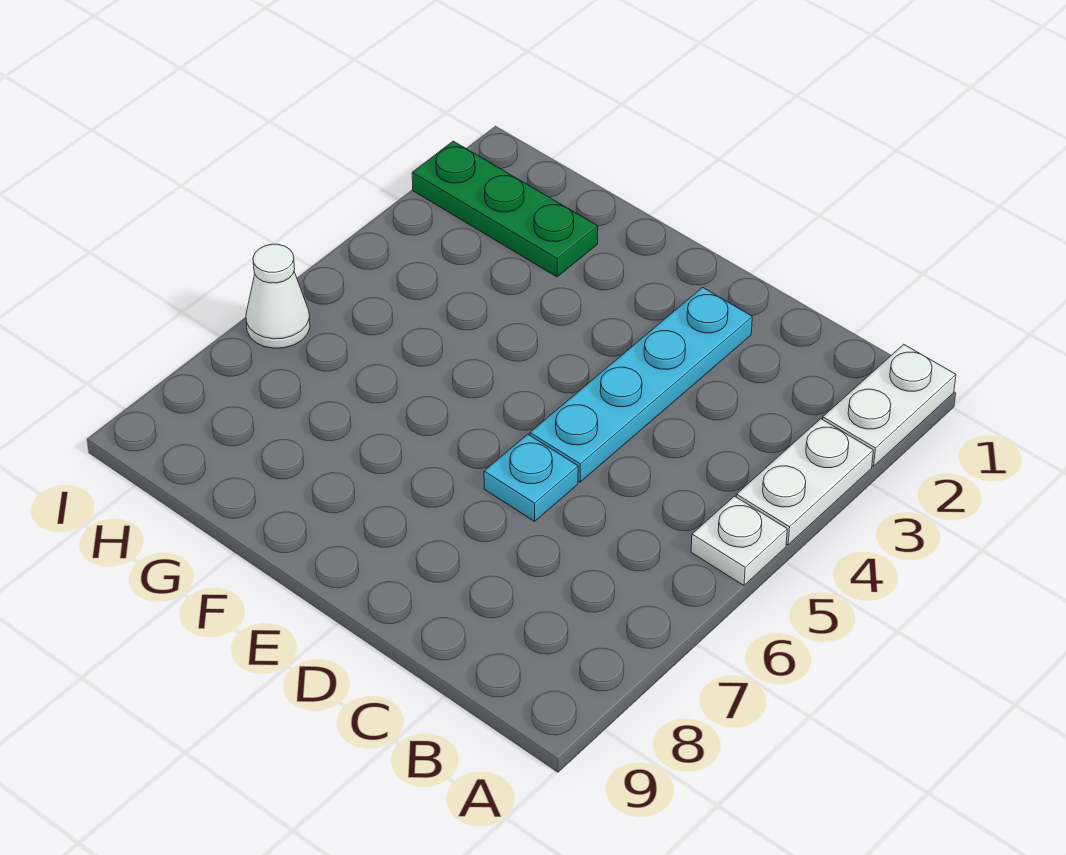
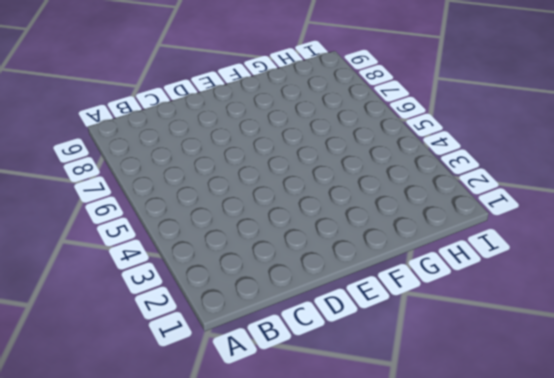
none -> white plate A1:A2 level 1
none -> white plate A3:A4 level 1

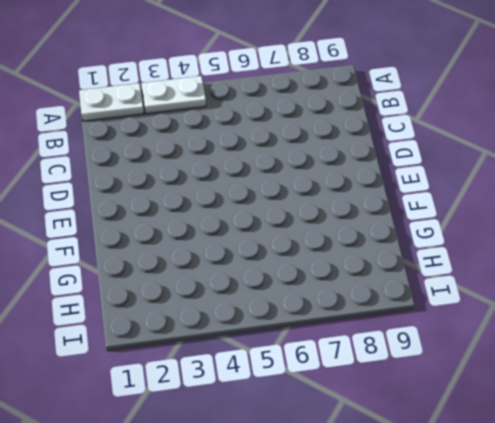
none -> white plate A5 level 1
none -> cyan plate D2:D5 level 1

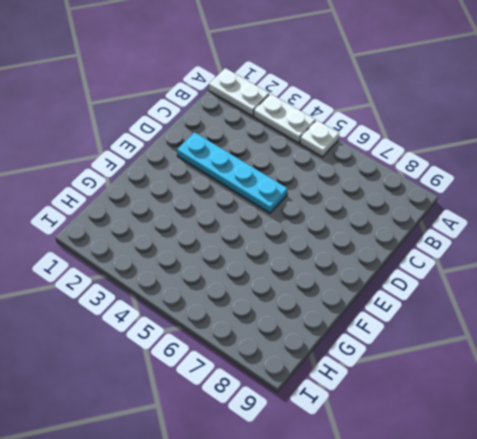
none -> cyan plate D6 level 1
none -> green plate G2:I2 level 1

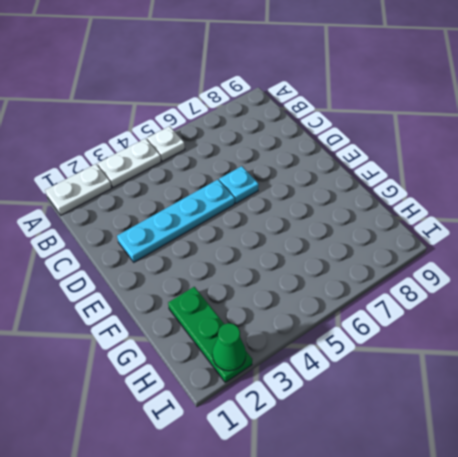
green cone I2 level 2 -> none
none -> white cone I6 level 1

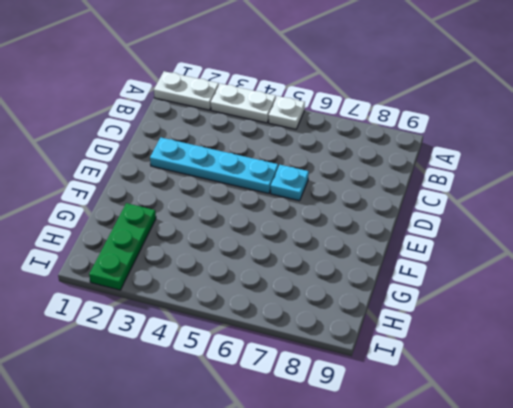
none -> white cone I6 level 1

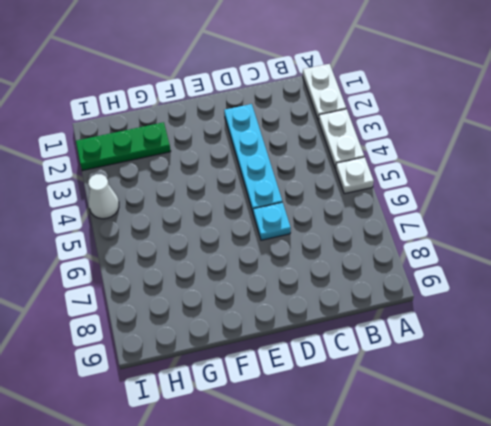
white cone I4 level 1 -> white cone I6 level 1

